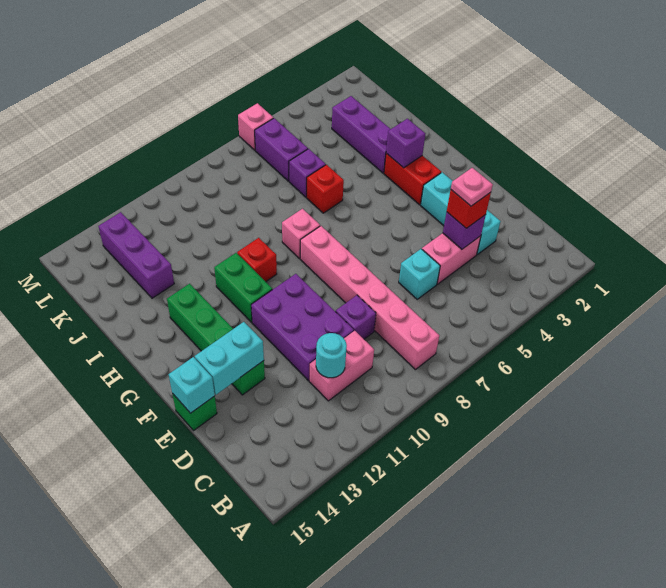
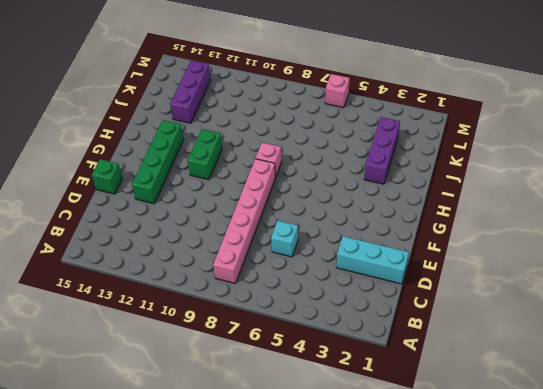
cyan brick D1:D3 level 1 -> cyan brick D3:F3 level 1
none -> pink brick C10:C11 level 1
none -> pink brick D4:D5 level 1
none -> purple brick D9 level 1

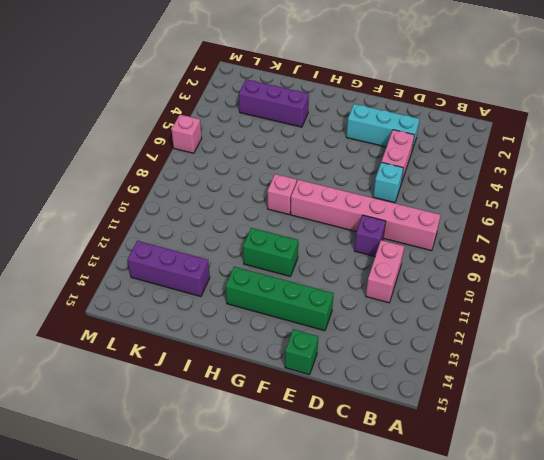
none -> purple brick D10:F11 level 1
none -> red brick G3:H3 level 1
none -> red brick H10 level 1

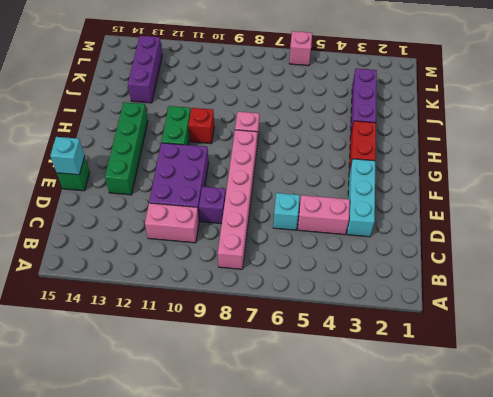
none -> red brick I6 level 1
none -> purple brick J6 level 1
none -> purple brick K6:L6 level 1

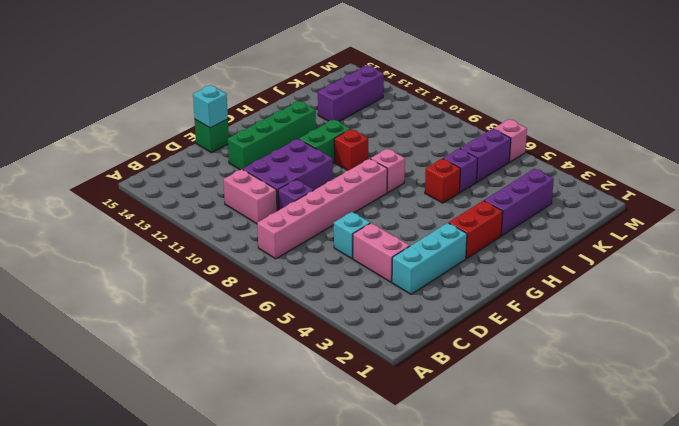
none -> cyan round brick C11 level 2
none -> purple brick D4 level 2
none -> cyan brick E13:E14 level 2

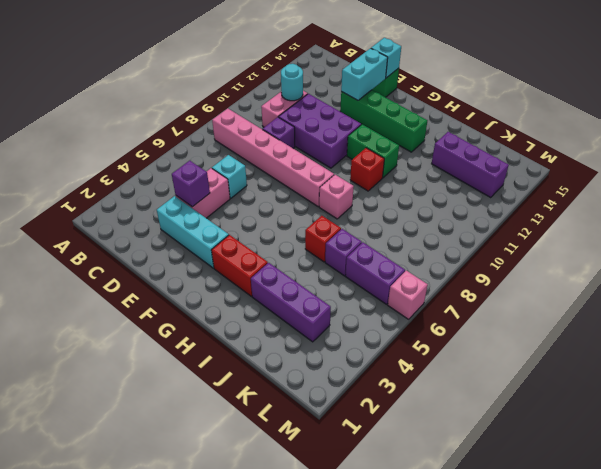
none -> purple brick H3 level 2
none -> red brick D4 level 3
none -> pink plate D4 level 4

